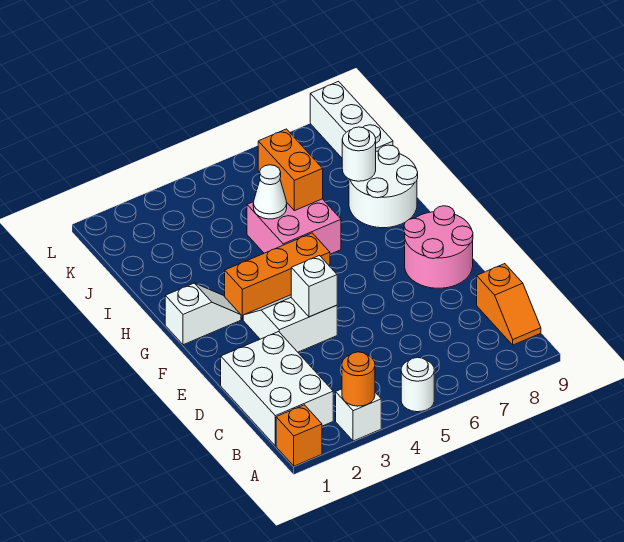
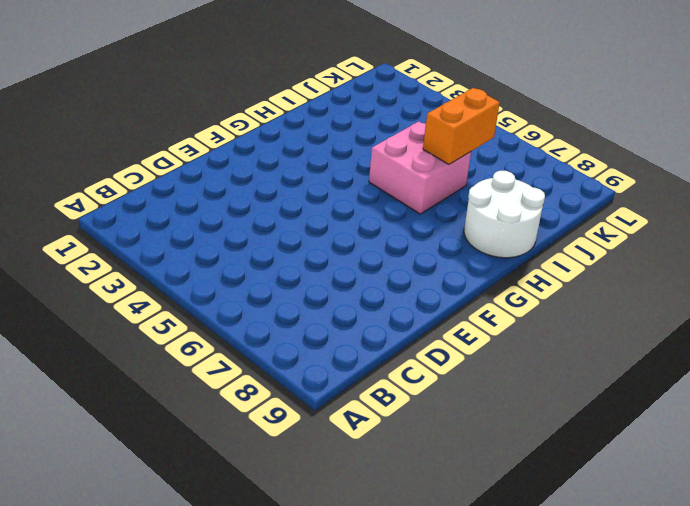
none -> orange brick A1 level 1
none -> white brick A3 level 1
none -> white round brick A5 level 1

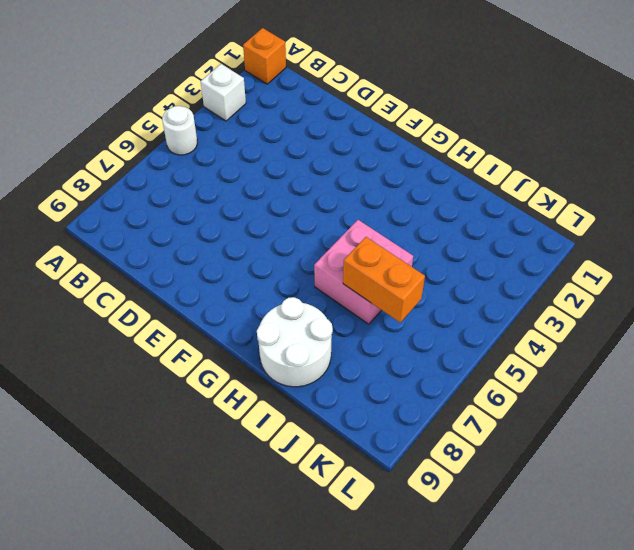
none -> white brick B1:D2 level 1
none -> orange slope B9:C9 level 1 top C
none -> white slope E3:F4 level 1 top E

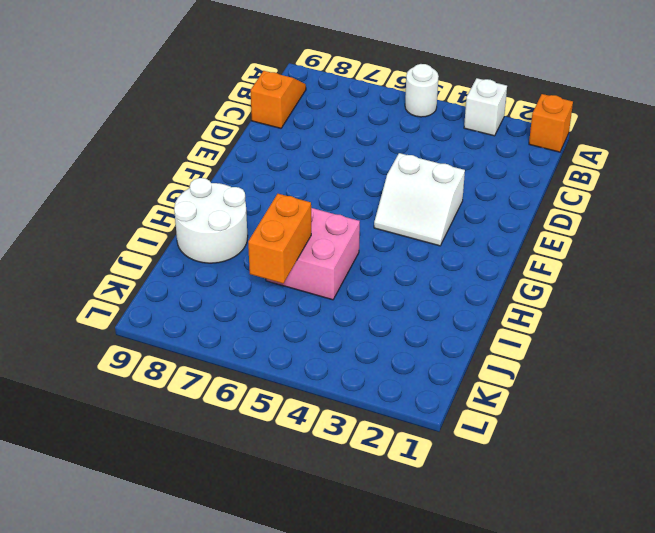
none -> white brick B1:D2 level 1
none -> pink round brick E8:F9 level 1
none -> white slope G1:G2 level 1 top 1

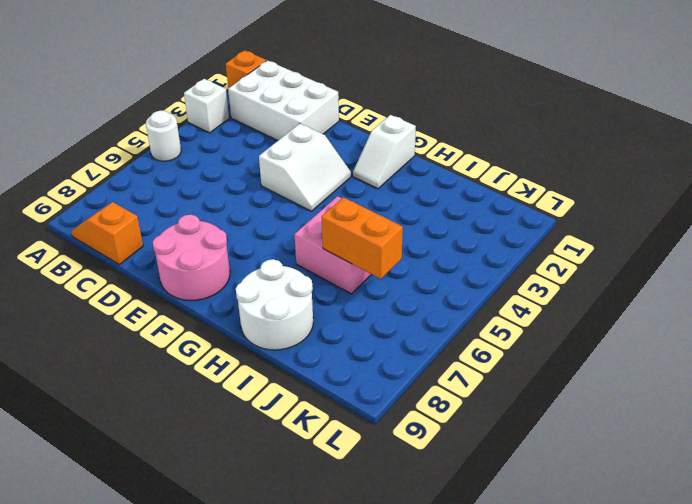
none -> orange brick G3:G5 level 1
none -> white brick J9:L9 level 1
none -> orange round brick A3 level 2

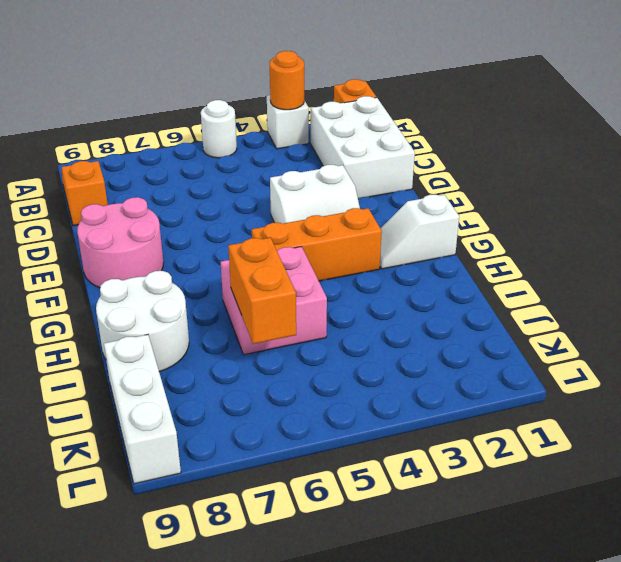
none -> white brick E4 level 2
none -> white cone I5 level 2
none -> white round brick I8 level 2

